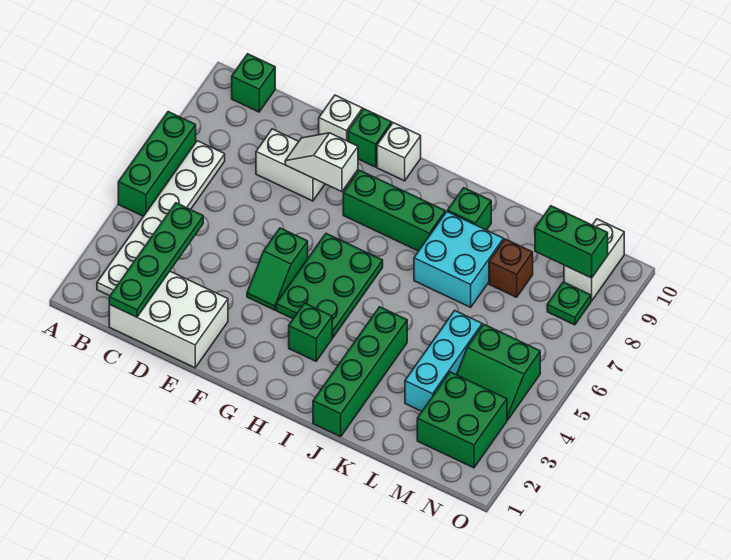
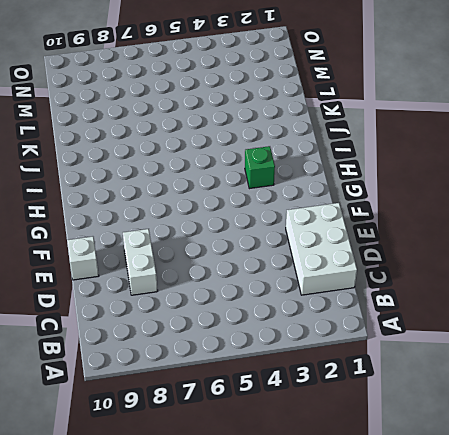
none -> green brick A5:A7 level 1
none -> white plate B2:B7 level 1
none -> green brick B10 level 1

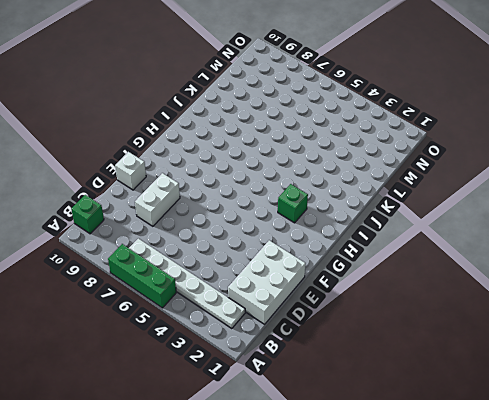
none -> green slope F4:F5 level 1 top 5
none -> green brick F10 level 1
none -> green plate G4:H6 level 1

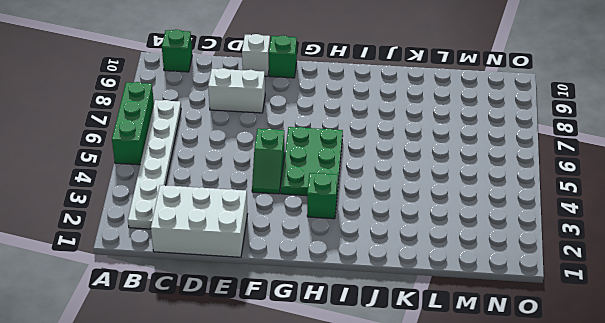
none -> green brick G8:I8 level 1
none -> white brick G10 level 1
none -> green brick J1:J4 level 1

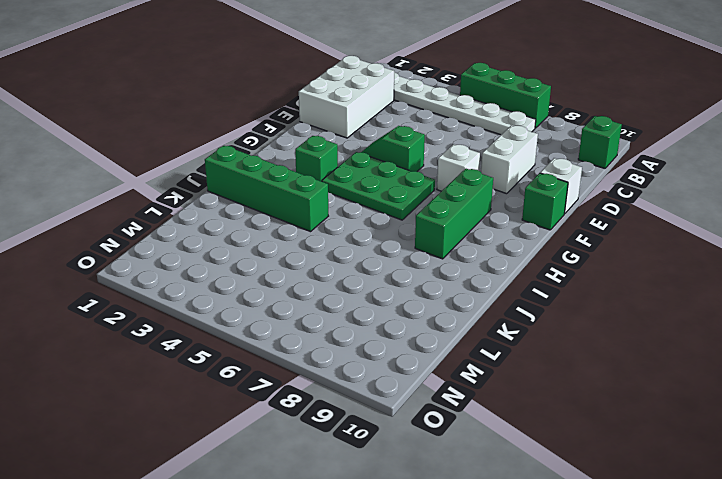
white brick F7 level 1 -> white brick G10 level 1
none -> cyan brick J7:K8 level 1
none -> green brick J9 level 1
none -> cyan brick L3:L5 level 1

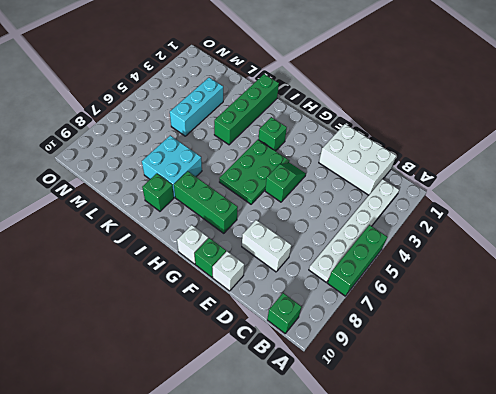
none -> brown brick L8 level 1
none -> green brick M2:N3 level 1
none -> green slope M4:N5 level 1 top 5

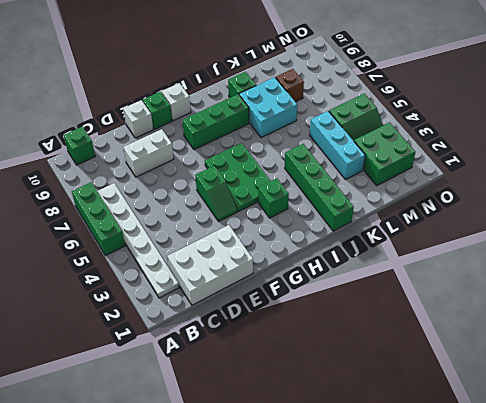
none -> green plate N8 level 1
none -> white brick N9:N10 level 1
none -> green plate C1:C4 level 2

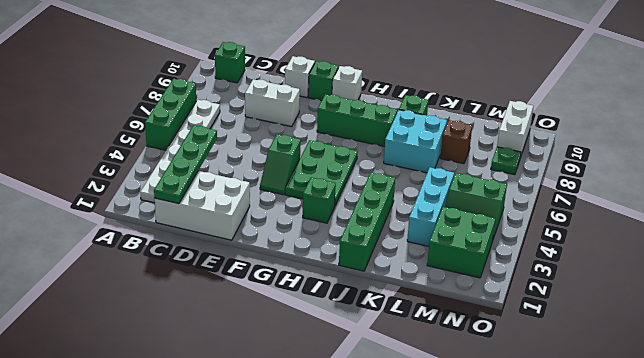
none -> white slope E8:F8 level 2 top F
none -> green brick M9:N9 level 2

